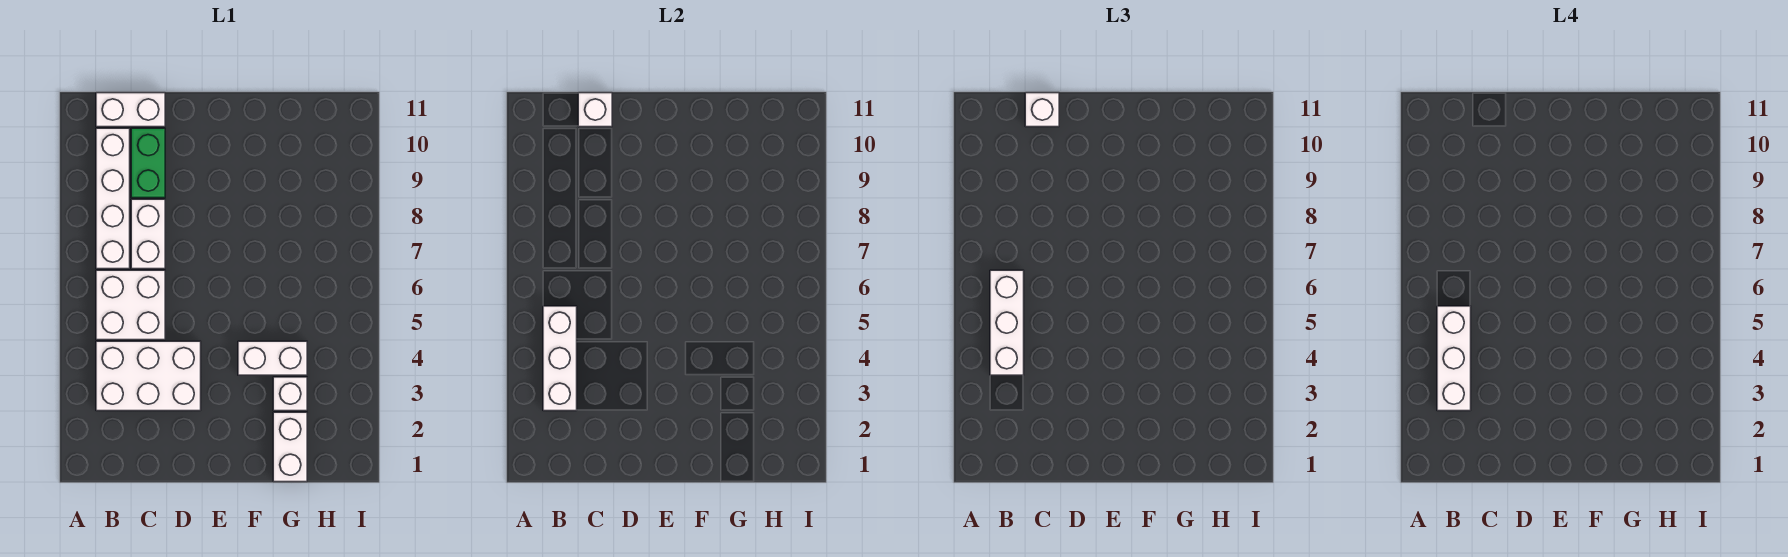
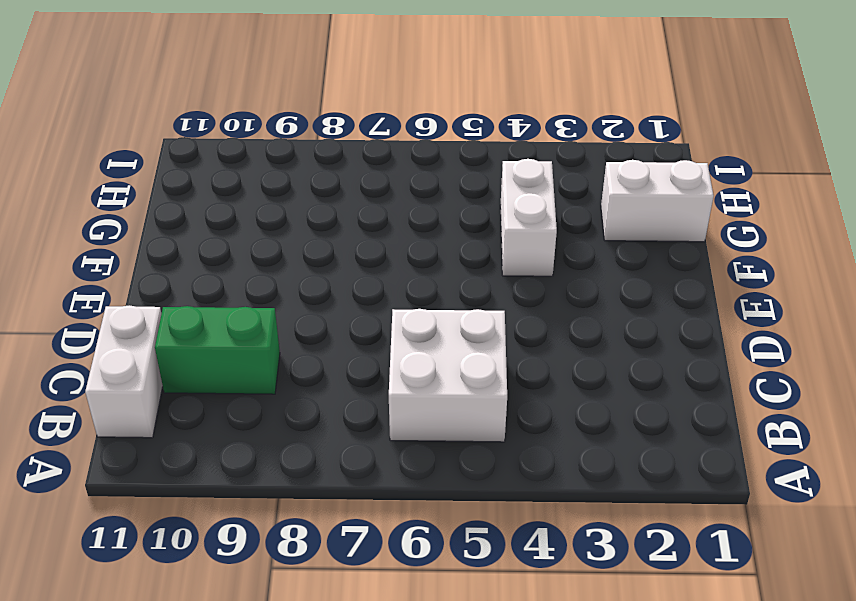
none -> white brick B3:D4 level 1
none -> white brick B7:B10 level 1
none -> white brick C7:C8 level 1

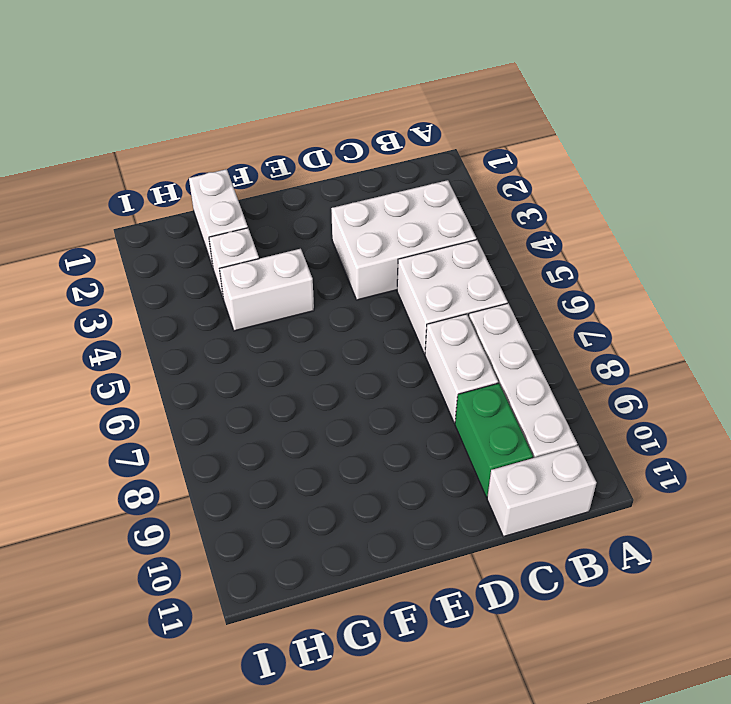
none -> white brick B3:B5 level 2
none -> white brick C11 level 2
none -> white brick B4:B6 level 3

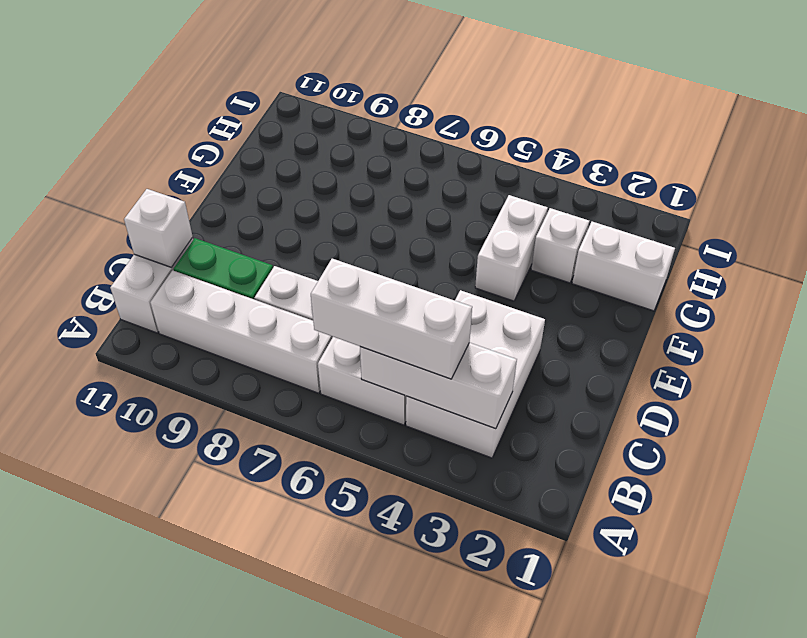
none -> white brick C11 level 3
none -> white brick B3:B5 level 4

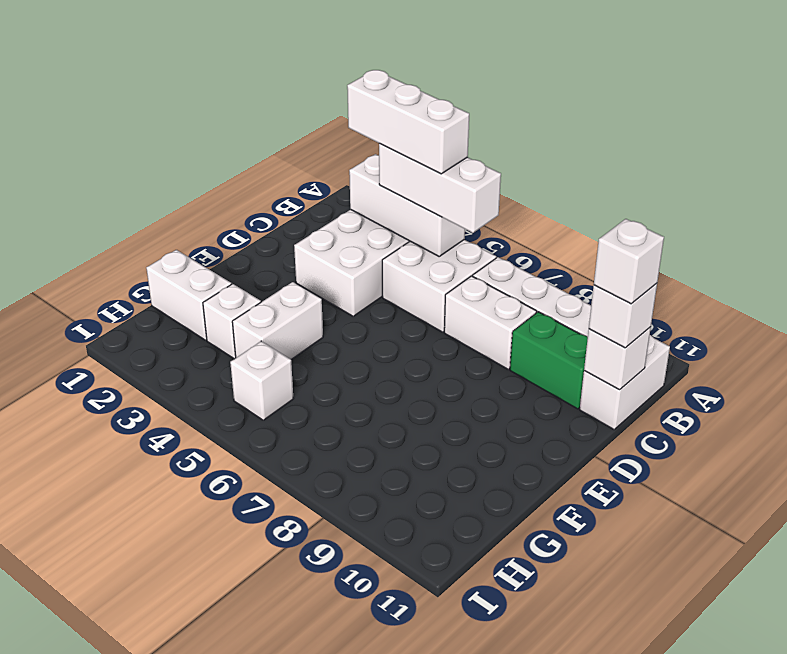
white brick C11 level 4 -> none
white brick H5 level 1 -> none

